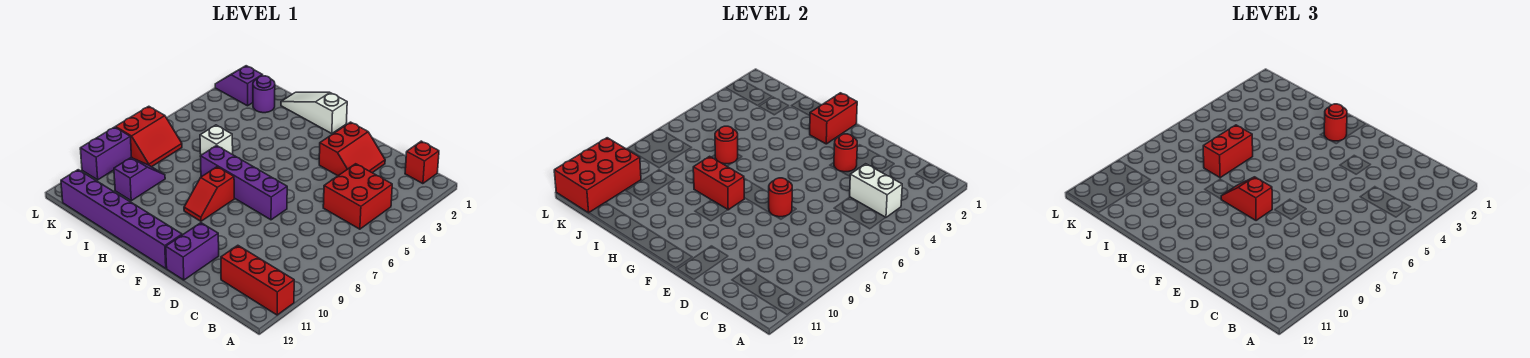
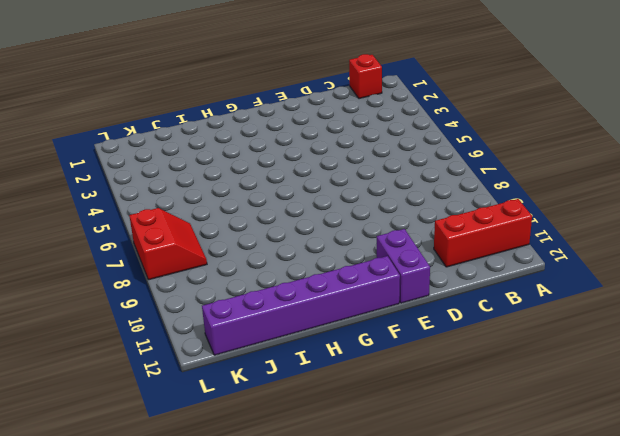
none -> red brick B4:C5 level 1
none -> red slope D2:E3 level 1 top E
none -> purple brick E7:H7 level 1

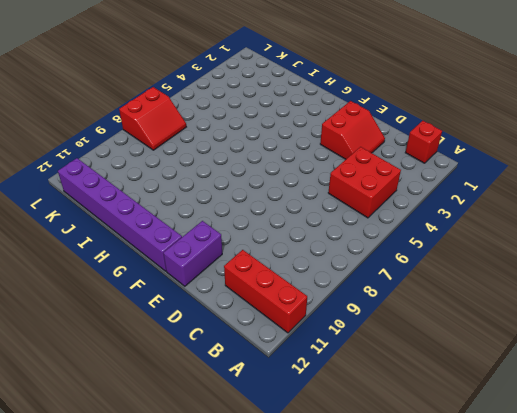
none -> purple brick E7:H7 level 1
none -> white slope G1:I1 level 1 top G
none -> red slope G8:G9 level 1 top 8

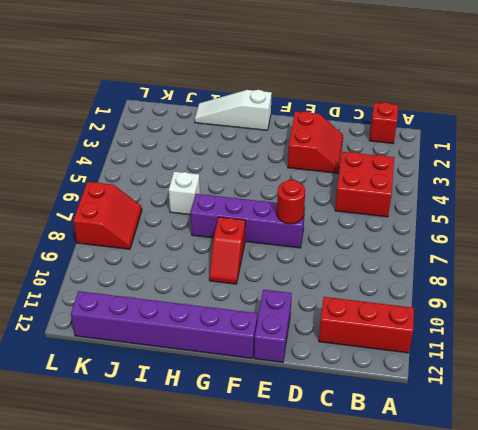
none -> purple round brick J2 level 1
none -> purple slope J9:J10 level 1 top 10
none -> purple slope K2:L2 level 1 top K

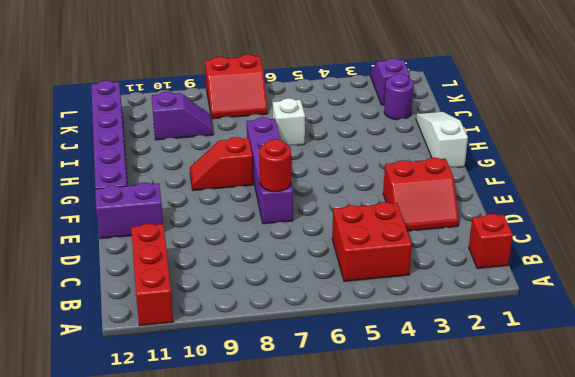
none -> purple brick L9:L10 level 1
none -> white brick B4:C4 level 2
none -> red round brick E3 level 2

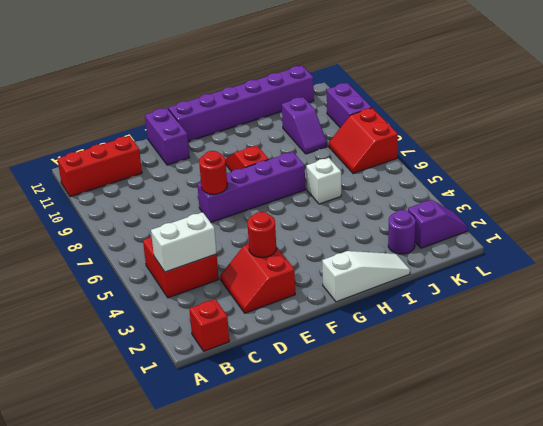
none -> red brick G1:G2 level 2
none -> red brick G8:H8 level 2
none -> red round brick I6 level 2

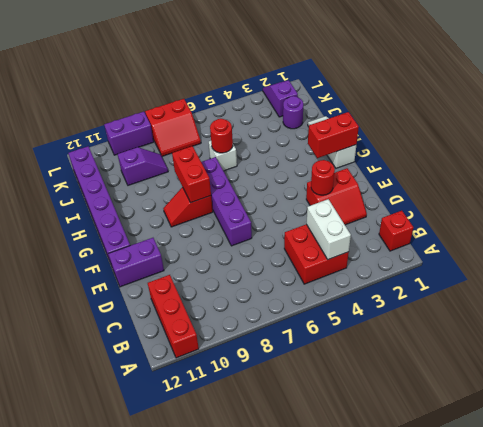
none -> red round brick E7 level 2
none -> red brick K10:L12 level 2
none -> red slope F8:G8 level 3 top F

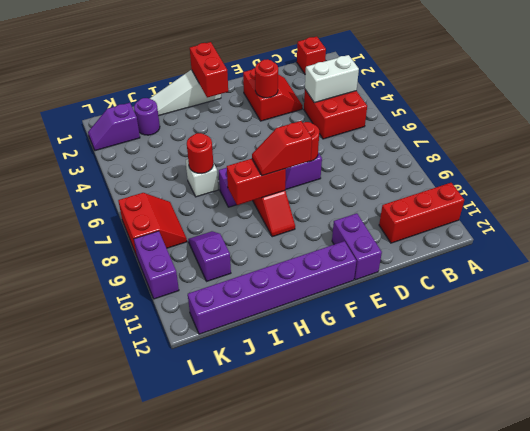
none -> red brick K10:L12 level 2
none -> red round brick G2 level 3
none -> red brick I6:I7 level 3

